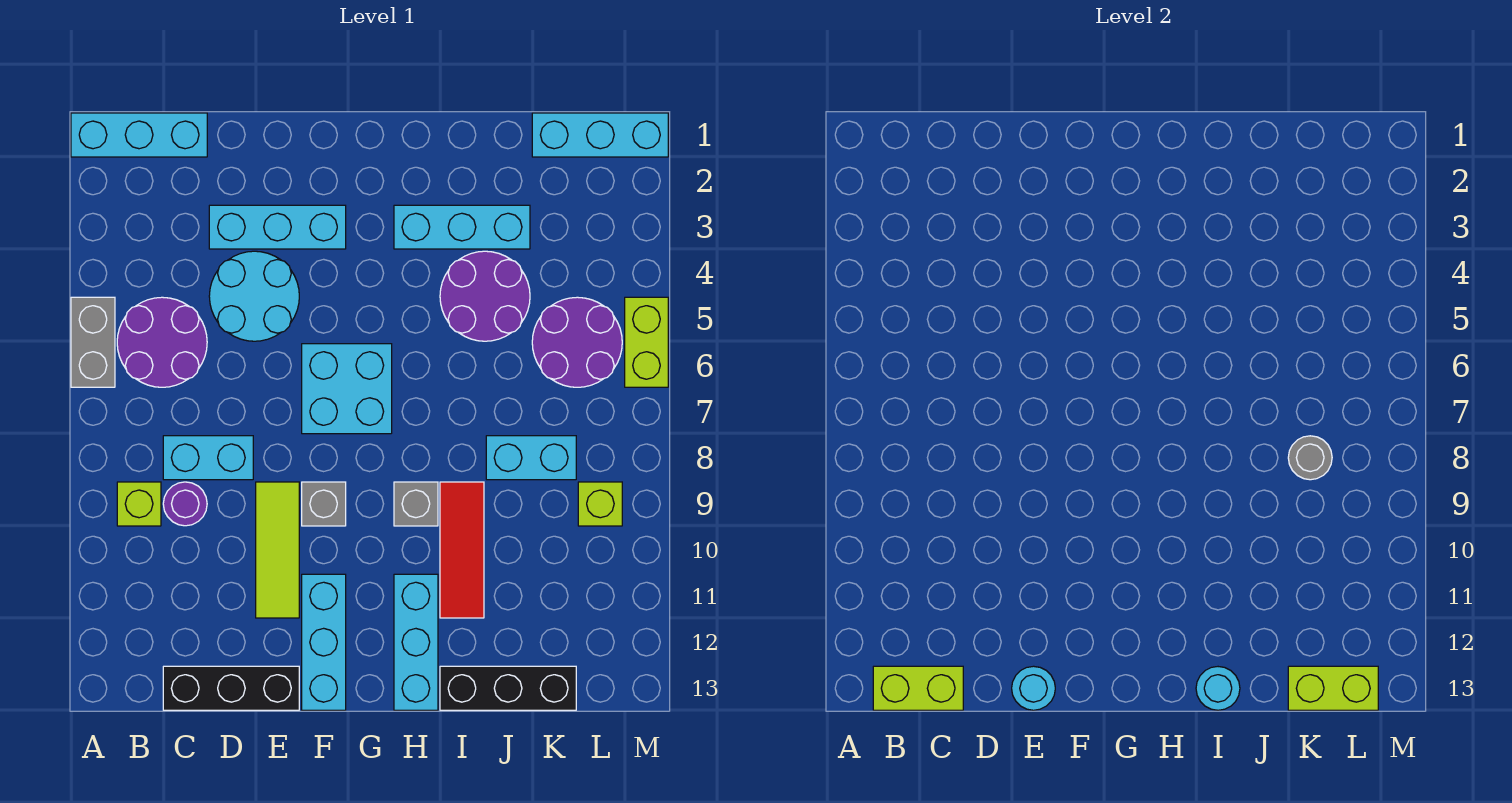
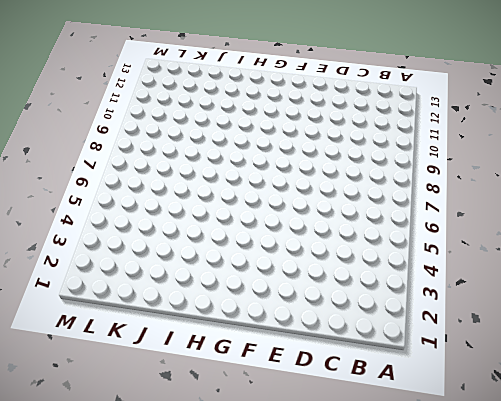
none -> cyan brick A1:C1 level 1
none -> grey brick A5:A6 level 1
none -> purple round brick B5:C6 level 1

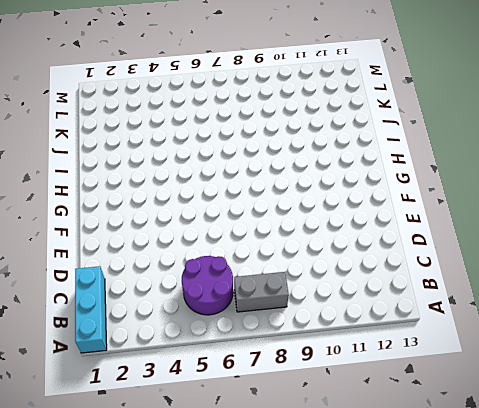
grey brick B7:B8 level 1 -> grey brick A5:A6 level 1
none -> lime brick B9 level 1
none -> cyan brick C8:D8 level 1
none -> purple round brick C9 level 1

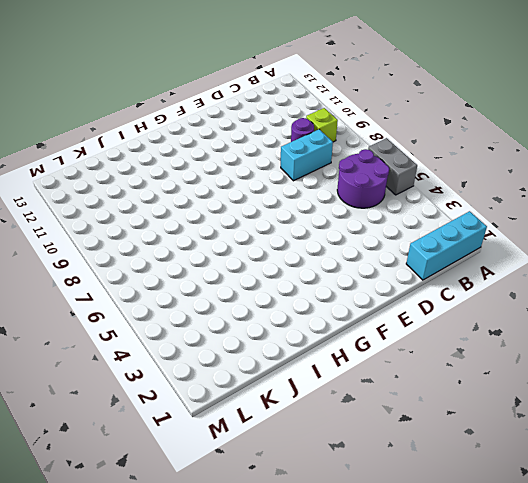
none -> black brick C13:E13 level 1
none -> cyan brick D3:F3 level 1
none -> cyan round brick D4:E5 level 1

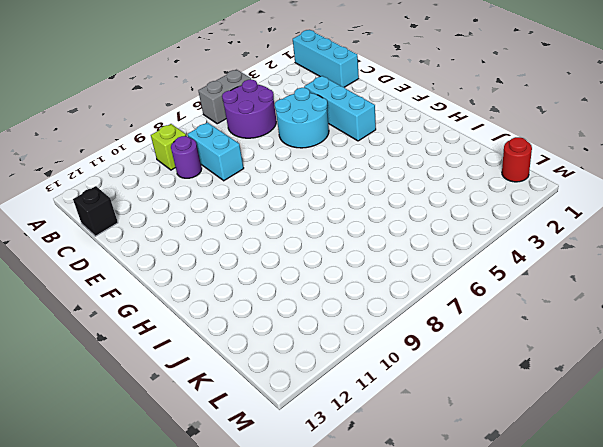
black brick C13 level 1 -> black brick C13:E13 level 1
red round brick L1 level 1 -> cyan brick K1:M1 level 1
none -> lime tile E9:E11 level 1
none -> cyan brick F6:G7 level 1
none -> grey brick F9 level 1

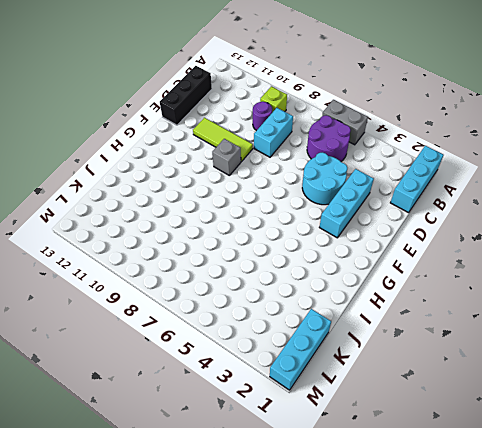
none -> cyan brick F6:G7 level 1
none -> cyan brick F11:F13 level 1
none -> cyan brick H3:J3 level 1

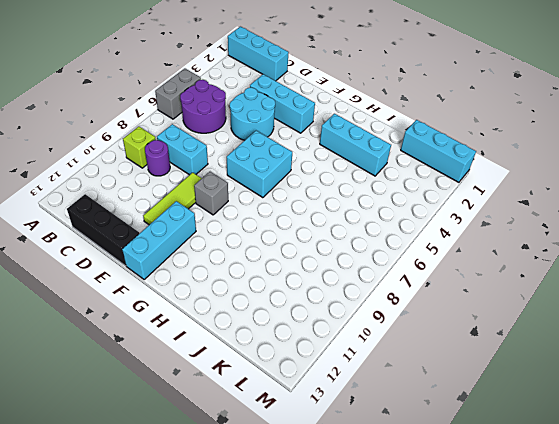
none -> grey brick H9 level 1
none -> cyan brick H11:H13 level 1
none -> purple round brick I4:J5 level 1

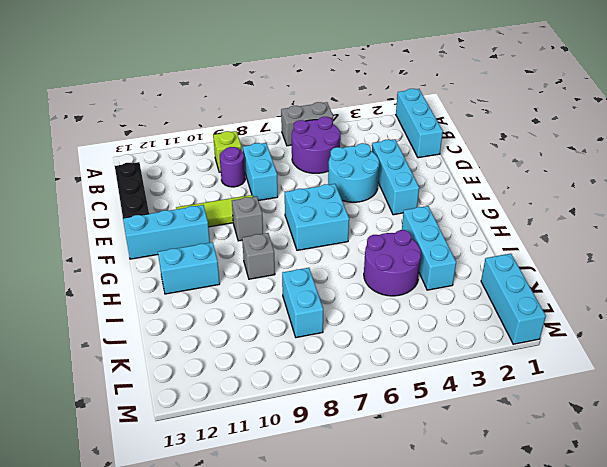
cyan brick H11:H12 level 1 -> cyan brick H11:H13 level 1
none -> red tile I9:I11 level 1
none -> black brick I13:K13 level 1
none -> purple round brick K5:L6 level 1

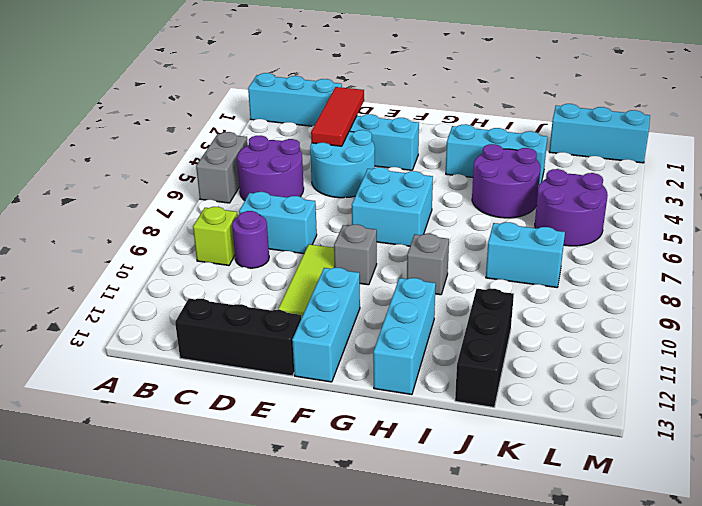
red tile D2:D4 level 2 -> red tile I9:I11 level 1
black brick J11:J13 level 1 -> black brick I13:K13 level 1
none -> lime brick L9 level 1
none -> lime brick M5:M6 level 1
none -> lime brick B13:C13 level 2

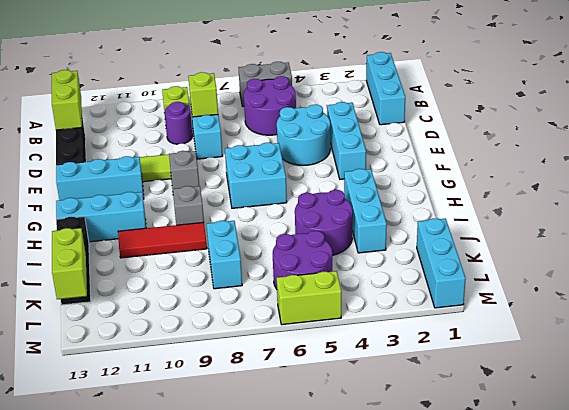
lime brick C8 level 2 -> lime brick L9 level 1
none -> cyan round brick E13 level 2
none -> cyan round brick I13 level 2
none -> grey round brick K8 level 2

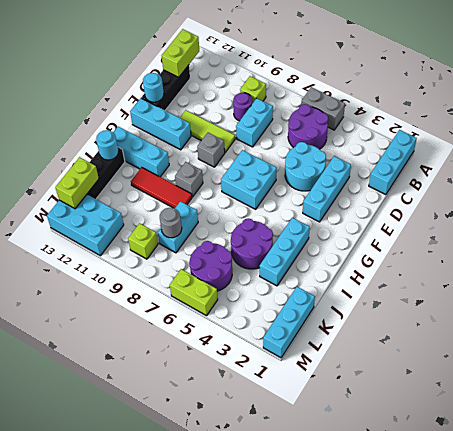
cyan brick L11:M13 level 1 -> none

